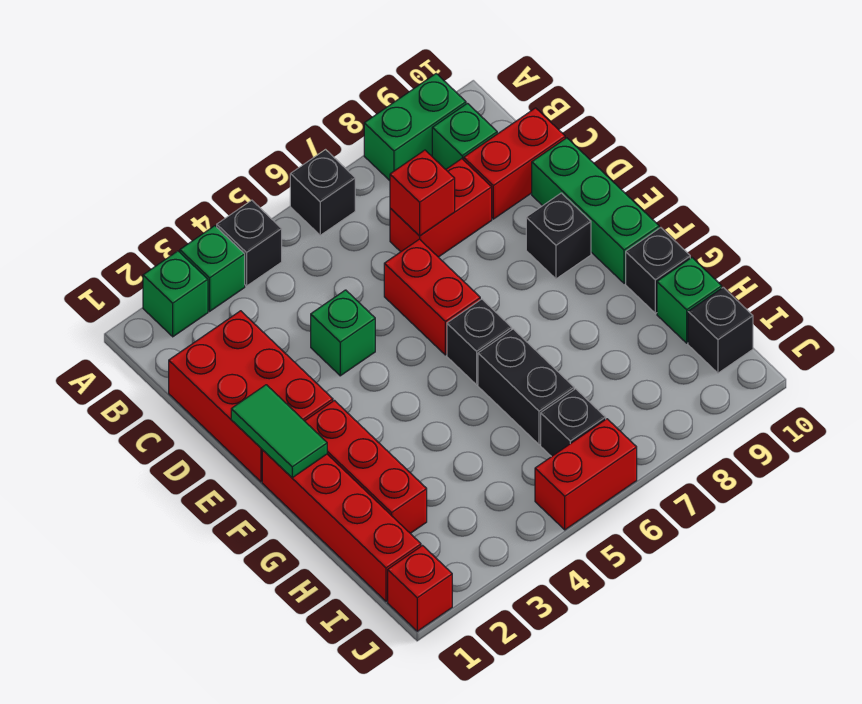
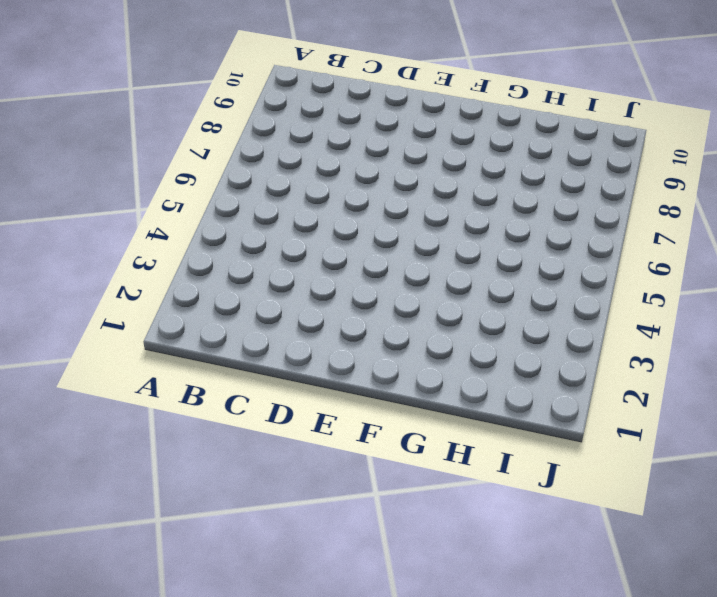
none -> green brick A2 level 1
none -> green brick A3 level 1
none -> black brick A4 level 1

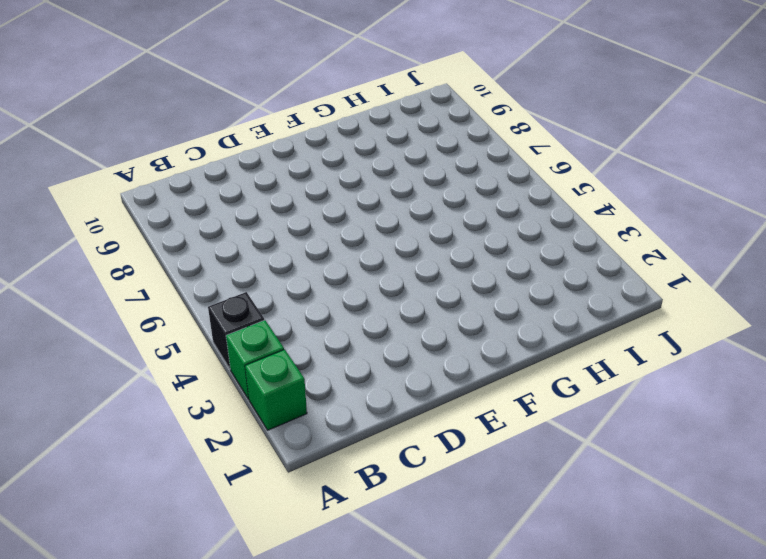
none -> black brick A6 level 1
none -> green brick A8:A9 level 1
none -> green brick B9 level 1

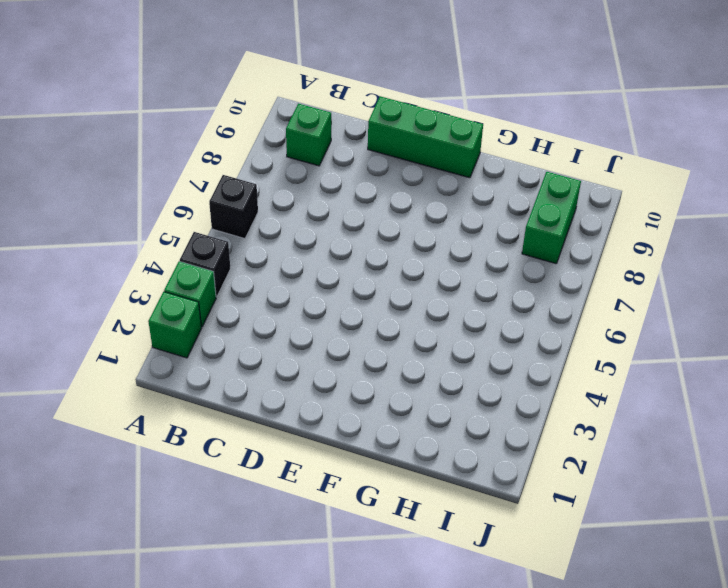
green brick I8:I9 level 1 -> green brick A8:A9 level 1
none -> red brick C1:E2 level 1
none -> red brick C7:C8 level 1
none -> red brick C9:C10 level 1

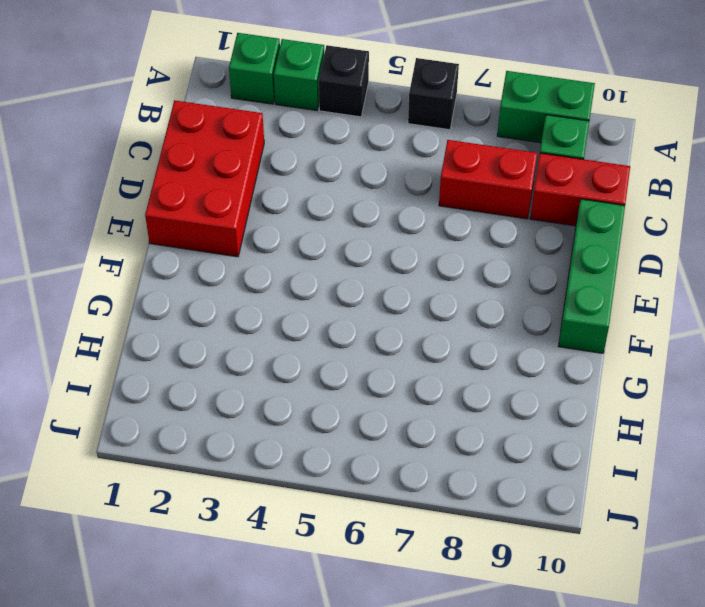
none -> green brick D4 level 1
none -> red brick D6:E6 level 1
none -> black brick E9 level 1

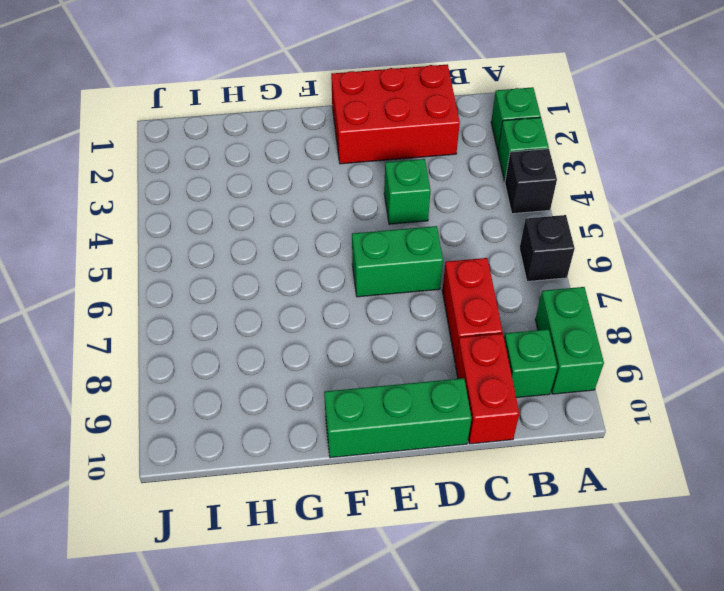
green brick D6:E6 level 1 -> red brick D6:E6 level 1
none -> black brick E9 level 1
none -> red brick F1:I1 level 1
none -> red brick F2:H2 level 1

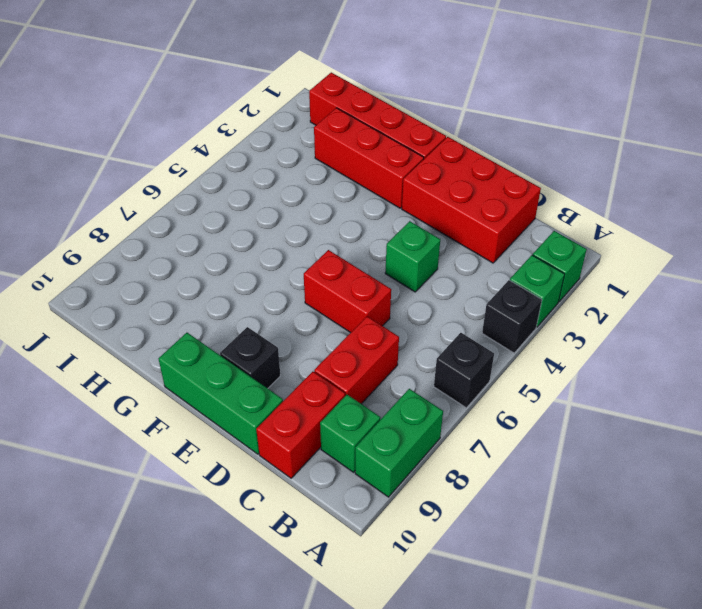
none -> black brick F6 level 1
none -> black brick G6:H6 level 1
none -> black brick G10 level 1

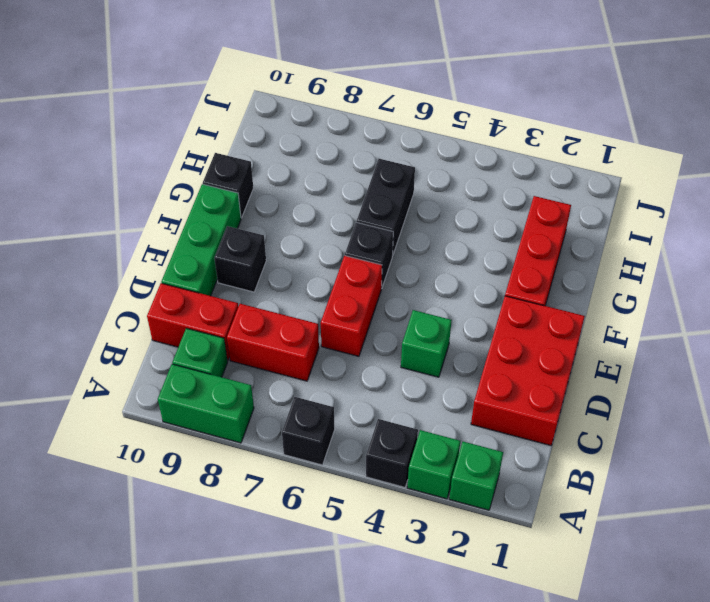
none -> red brick F1:I1 level 1
none -> green brick H10 level 1
none -> black brick I6 level 1

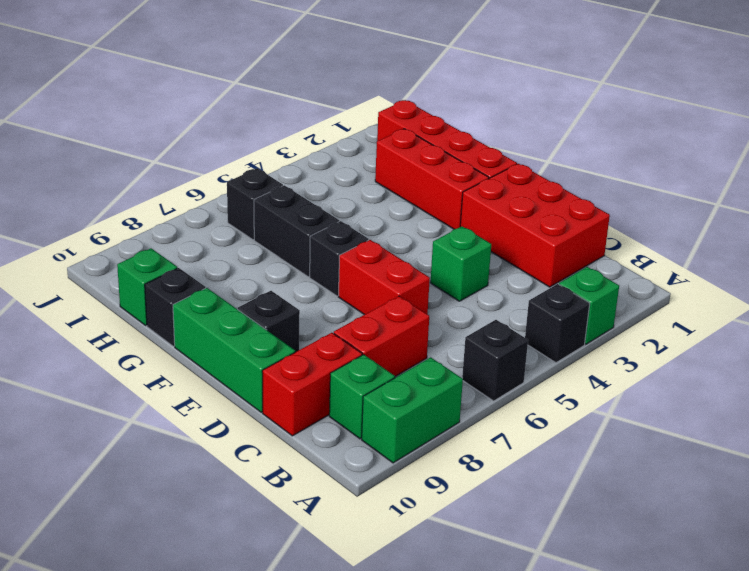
none -> green brick A2 level 1
none -> black brick I10 level 1
none -> red brick J1 level 1

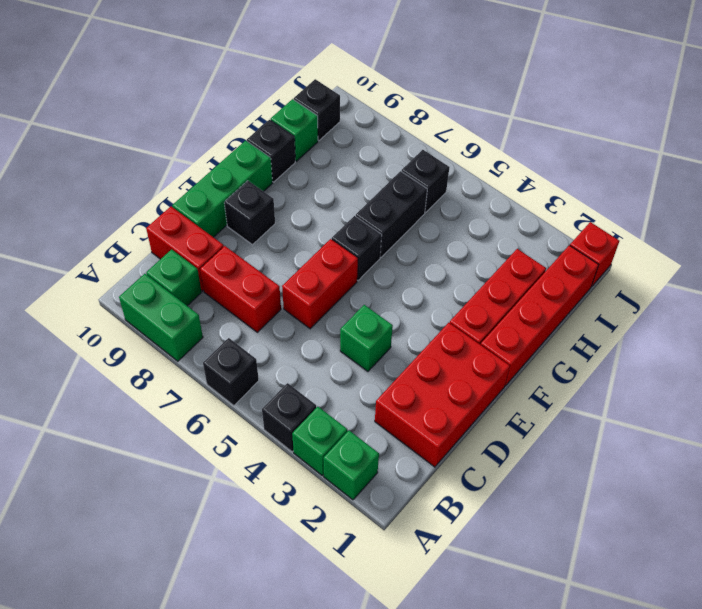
none -> red brick J5:J6 level 1
none -> red brick C7 level 2
none -> green tile E1:F1 level 2

